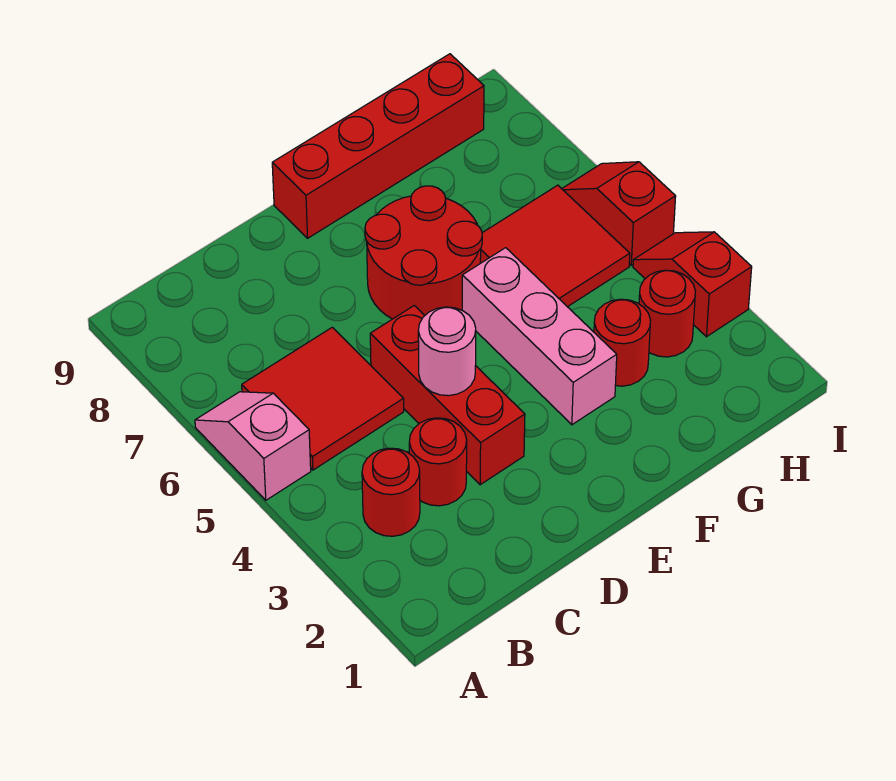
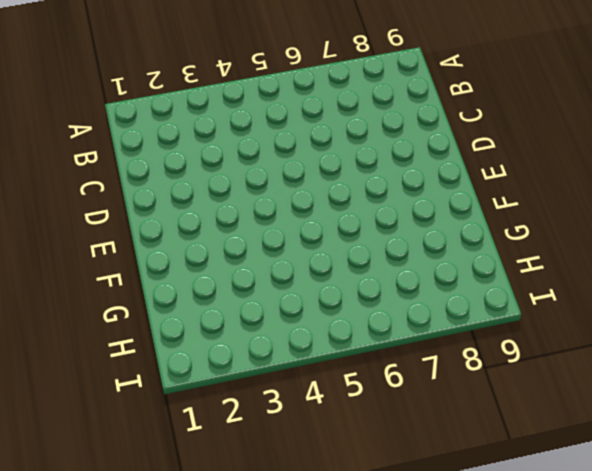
none -> pink slope A5:A6 level 1 top 5
none -> red round brick B3 level 1
none -> red tile B5:C6 level 1

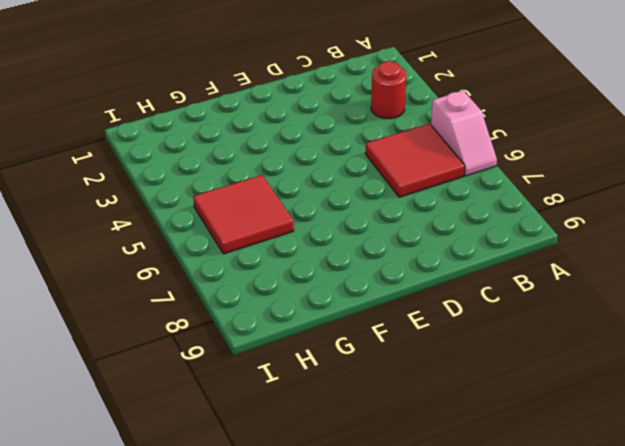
none -> red round brick C3 level 1
none -> red brick D3:D5 level 1
none -> red round brick E6:F7 level 1

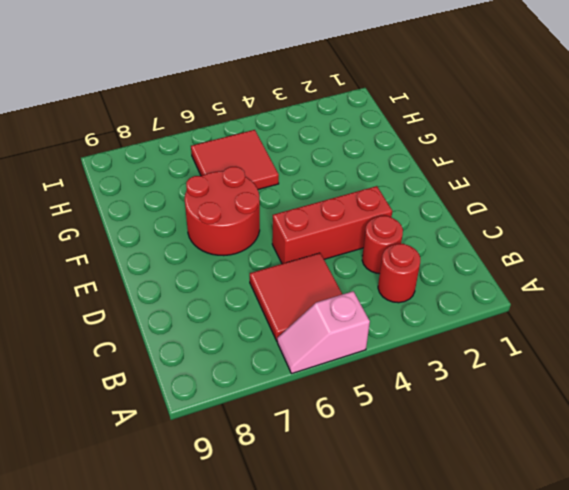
none -> red brick E9:H9 level 1
none -> pink brick F3:F5 level 1
none -> red round brick G3 level 1

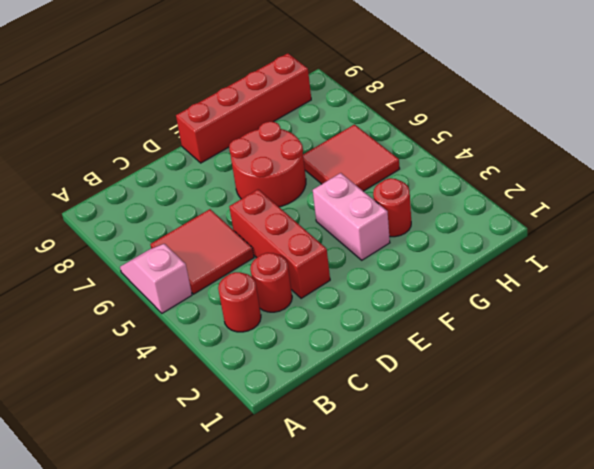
pink brick F3:F4 level 1 -> pink brick F3:F5 level 1
none -> red round brick H3 level 1
none -> red slope I3:I4 level 1 top 3
none -> red slope I5:I6 level 1 top 5

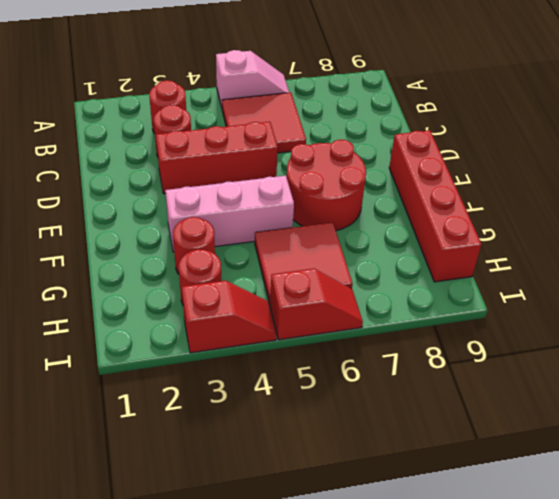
none -> pink round brick D4 level 2

